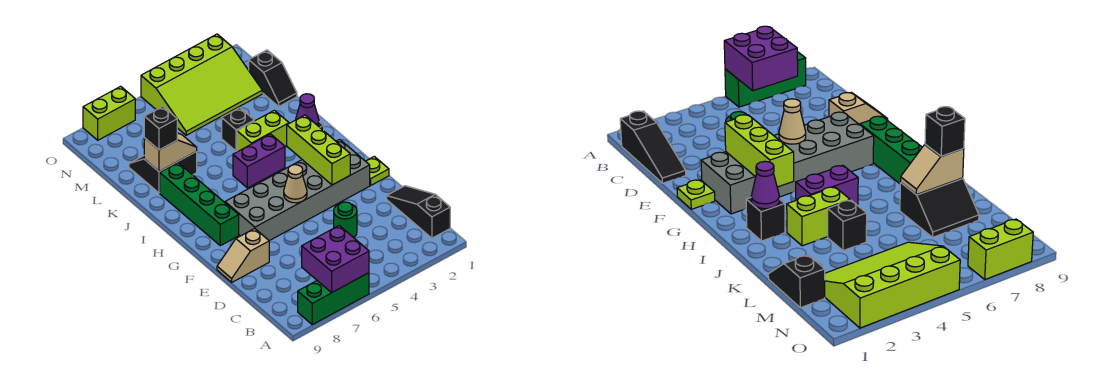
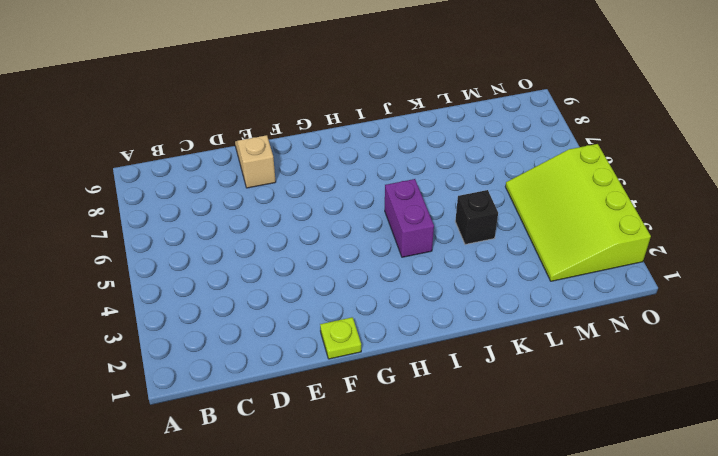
none -> green brick A6:A8 level 1
none -> black slope B1:D1 level 1 top B
none -> green round brick D4 level 1

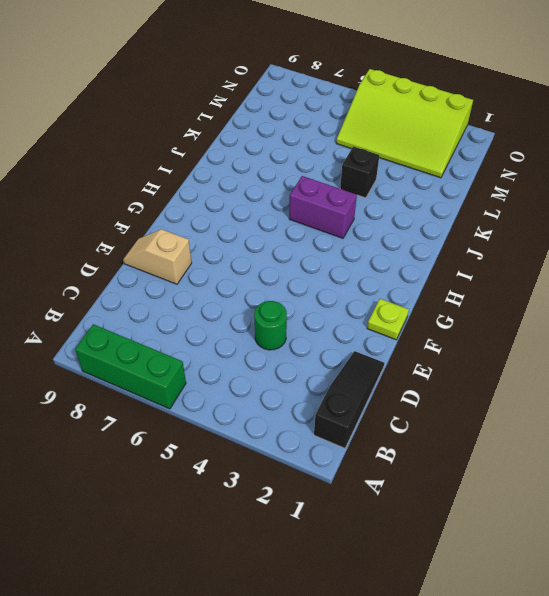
none -> grey brick F2:G7 level 1
none -> green brick G8:J8 level 1
none -> black brick I2 level 1

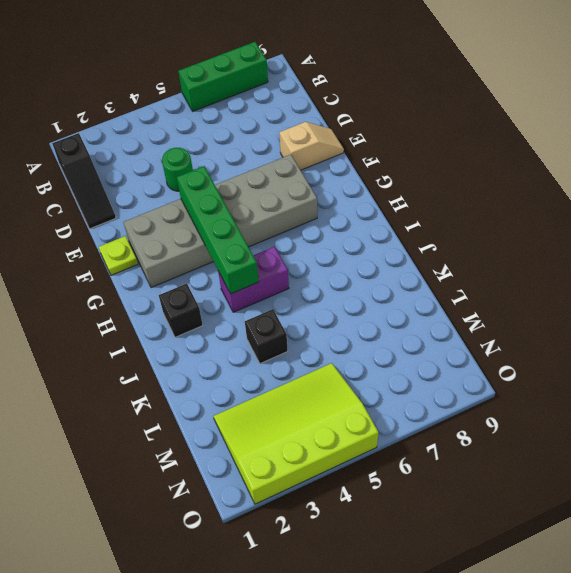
green brick F4:I4 level 2 -> green brick G8:J8 level 1
none -> lime brick J3:J4 level 1
none -> black slope K7:L8 level 1 top K
none -> black slope L1:M1 level 1 top M

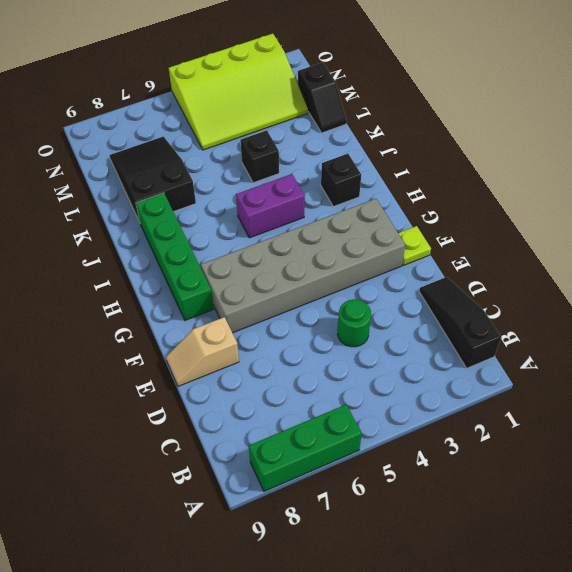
black slope K7:M8 level 1 top K -> black slope K7:L8 level 1 top K
none -> lime brick J3:J4 level 1
none -> lime brick O7:O8 level 1
none -> purple brick A6:B7 level 2

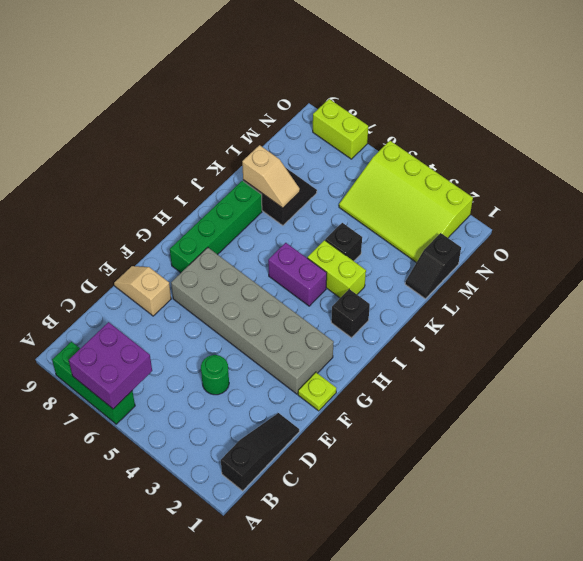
none -> lime brick F3:H3 level 2
none -> tan cone F5 level 2
none -> purple cone I2 level 2

